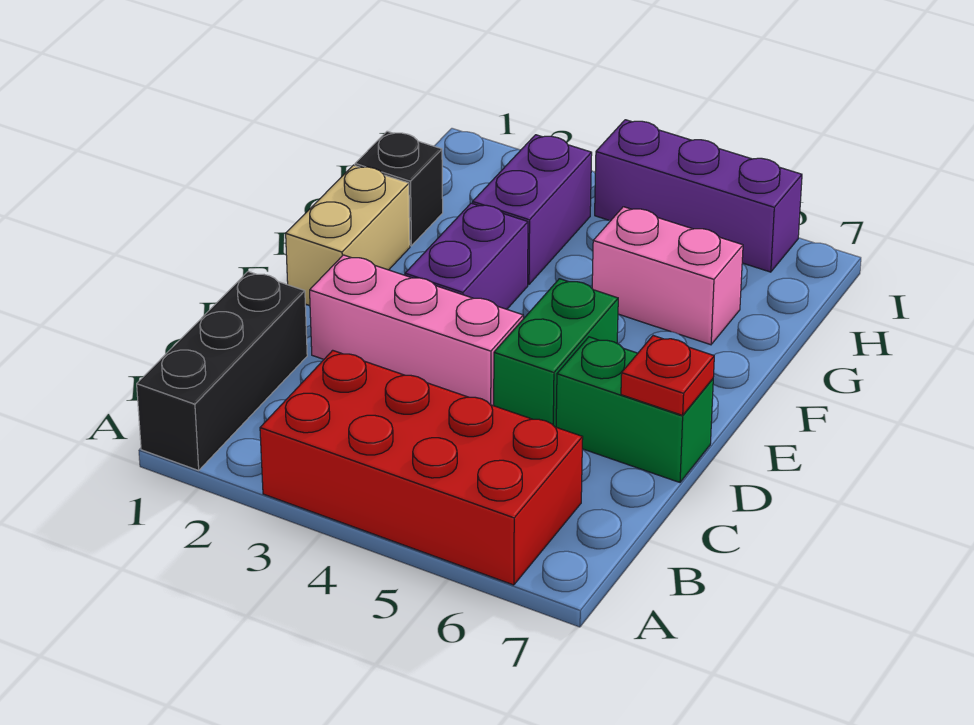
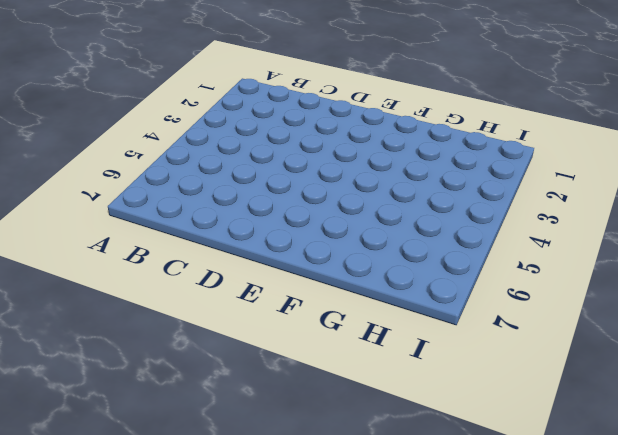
none -> black brick A1:C1 level 1
none -> red brick A3:B6 level 1
none -> pink brick D2:D4 level 1

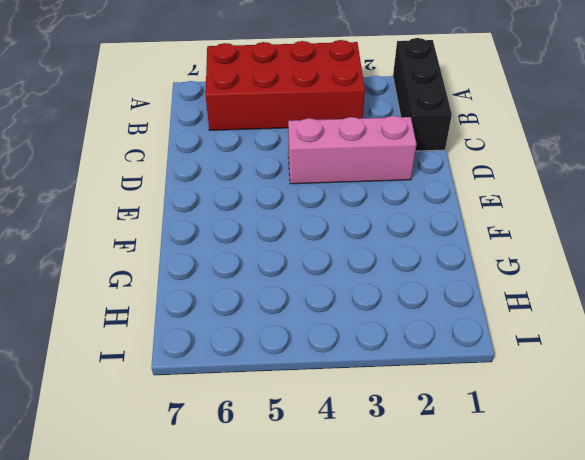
none -> green brick D5:E5 level 1
none -> green brick D6:D7 level 1
none -> tan brick E1:F1 level 1

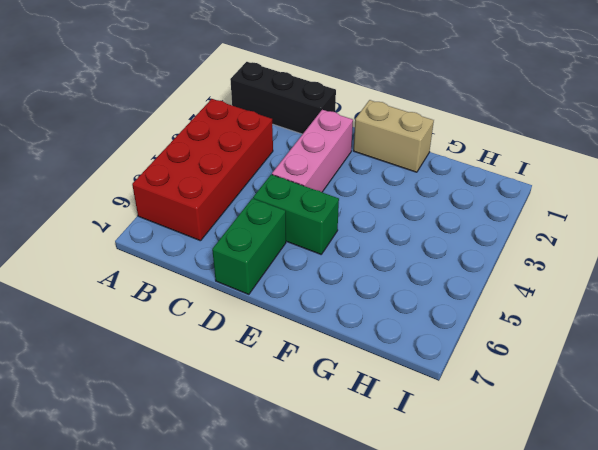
none -> purple brick E3:F3 level 1
none -> black brick G1 level 1
none -> purple brick G3:H3 level 1

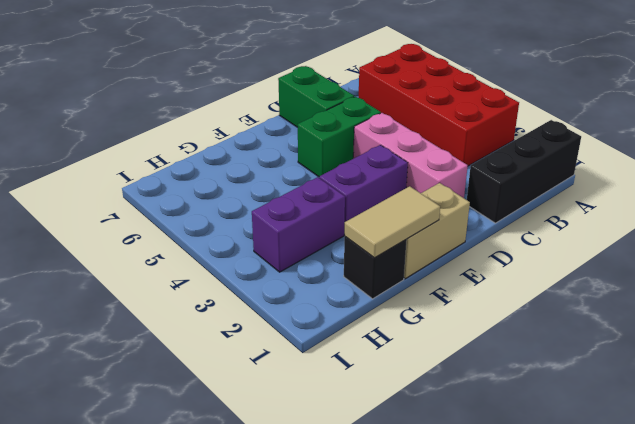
tan tile F1:G1 level 2 -> none
none -> pink brick G5:G6 level 1
none -> purple brick I4:I6 level 1
none -> red plate D7 level 2

